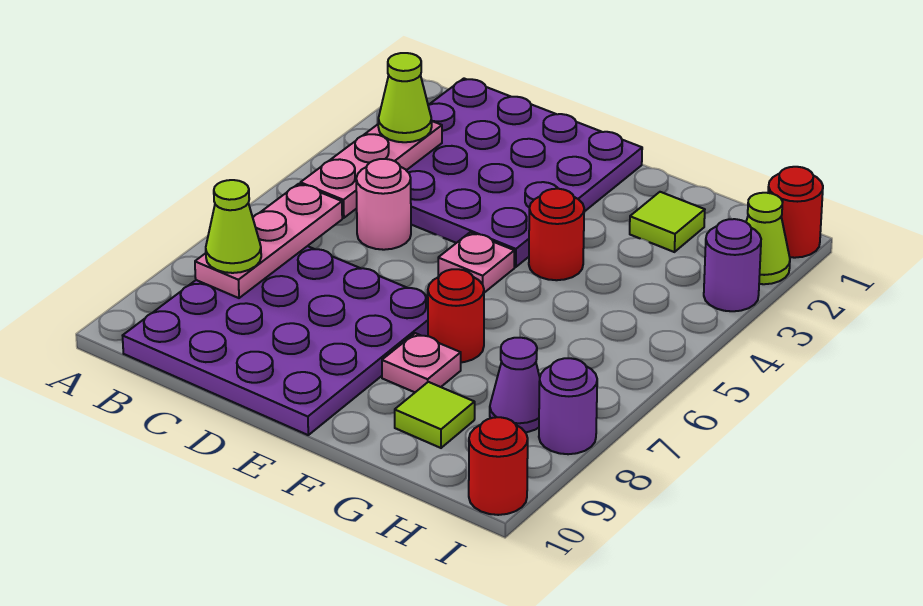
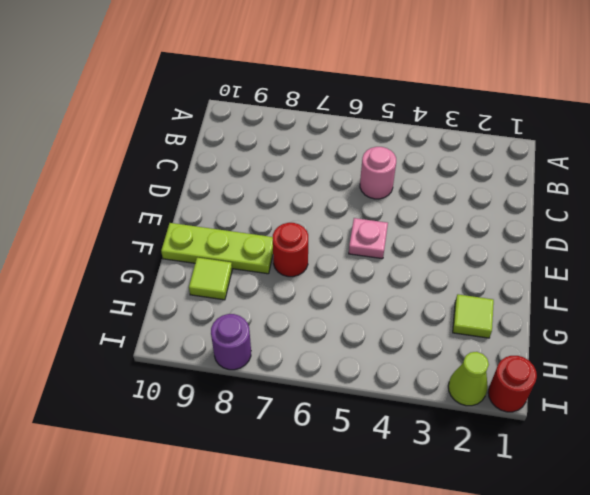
lime plate F8:F10 level 1 -> pink plate F8 level 1
none -> purple plate B1:E4 level 1
none -> purple plate B7:E10 level 1
none -> red round brick F4 level 1

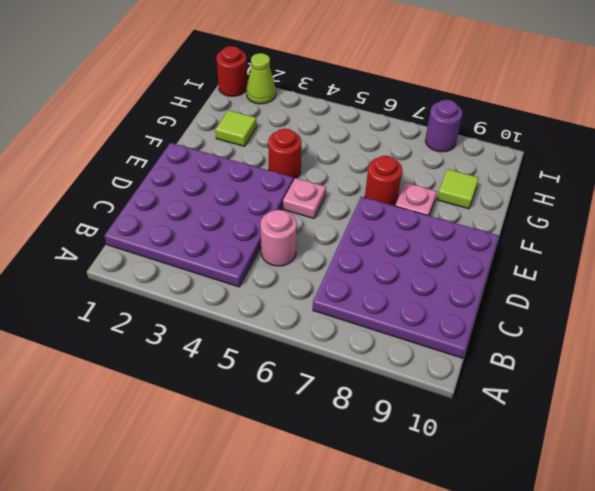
none -> purple cone H8 level 1
none -> purple round brick I3 level 1
none -> red round brick I10 level 1

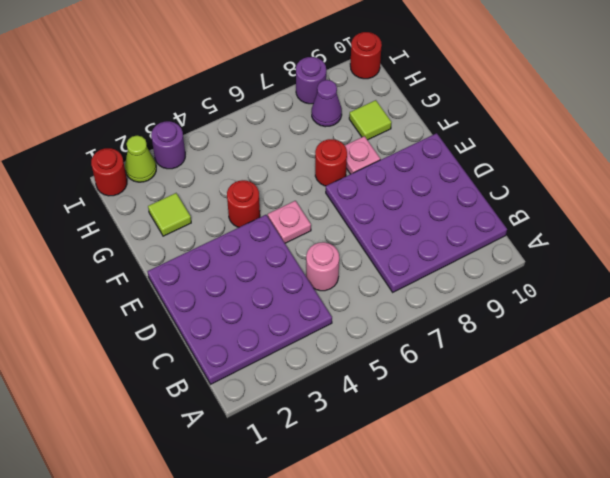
none -> pink plate B3:B5 level 2
none -> pink plate B6:B8 level 2
none -> lime cone B3 level 3

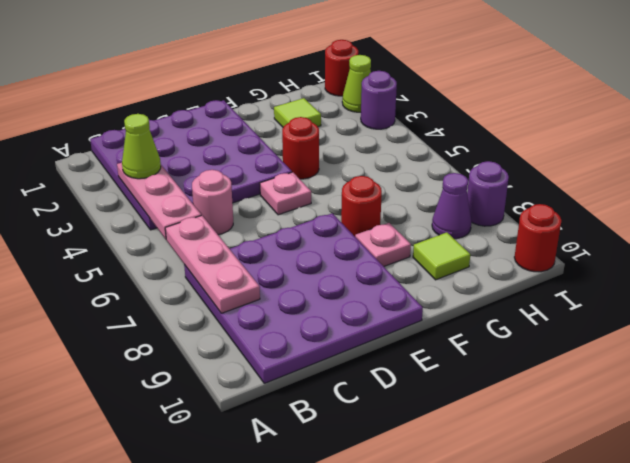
none -> lime cone B8 level 3

